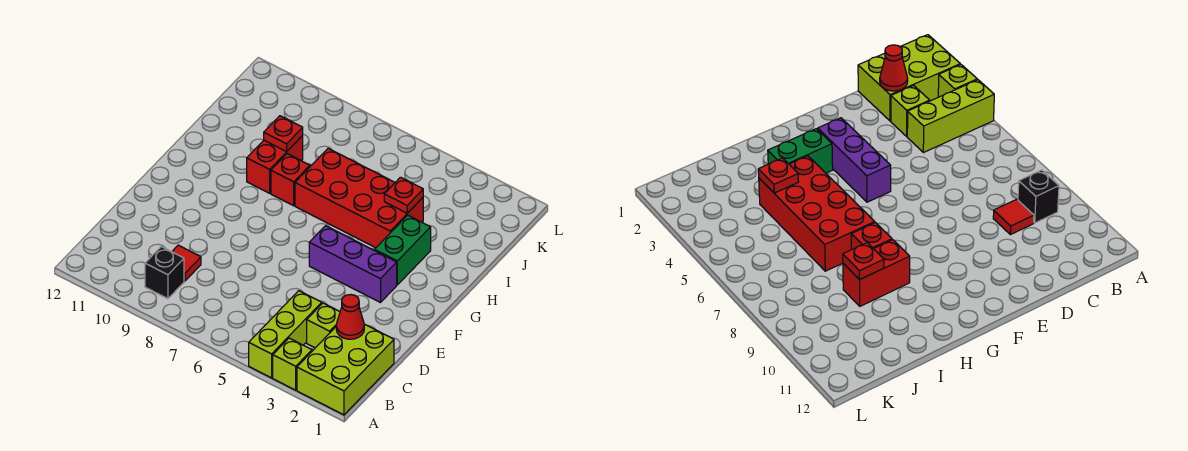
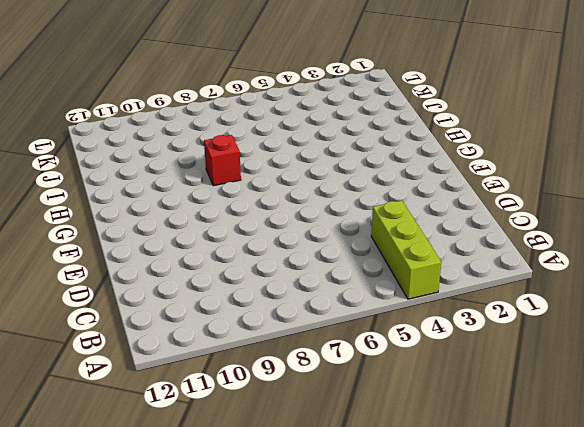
none -> lime brick A1:C2 level 1
none -> lime brick A3 level 1
none -> black brick B9 level 1

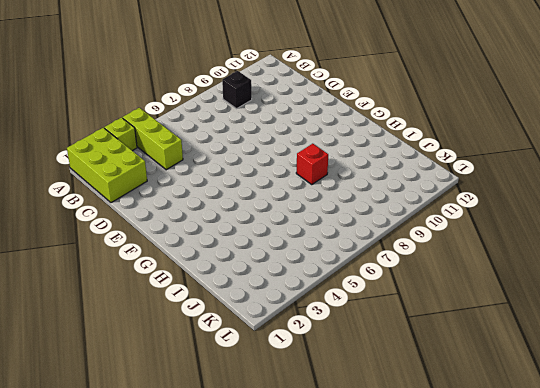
none -> lime brick C3 level 1
none -> red tile C9 level 1
none -> purple brick F3:F5 level 1

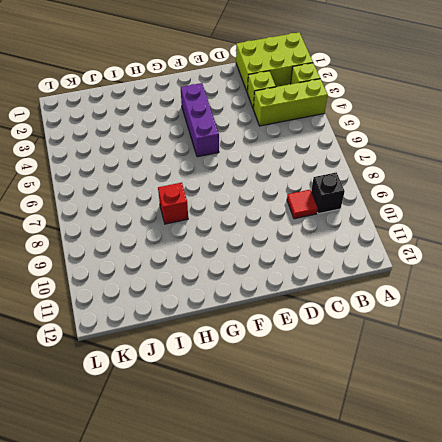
none -> green brick G3:H3 level 1
none -> red brick H4:I7 level 1
none -> red brick H9:I9 level 1

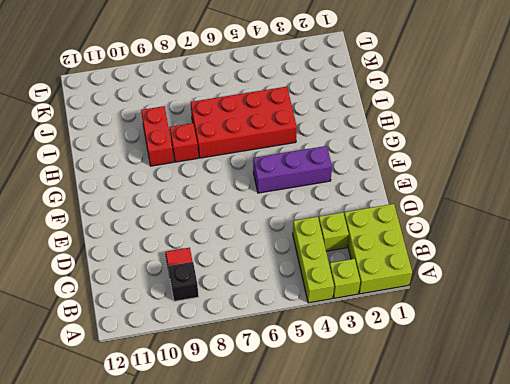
none -> green brick G3:H3 level 1
none -> red cone C2 level 2
none -> red plate I4 level 2

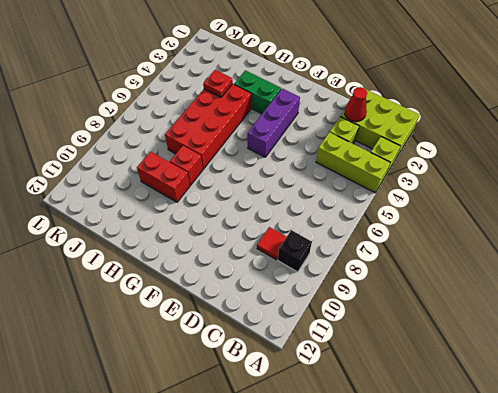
none -> red plate I9 level 2

